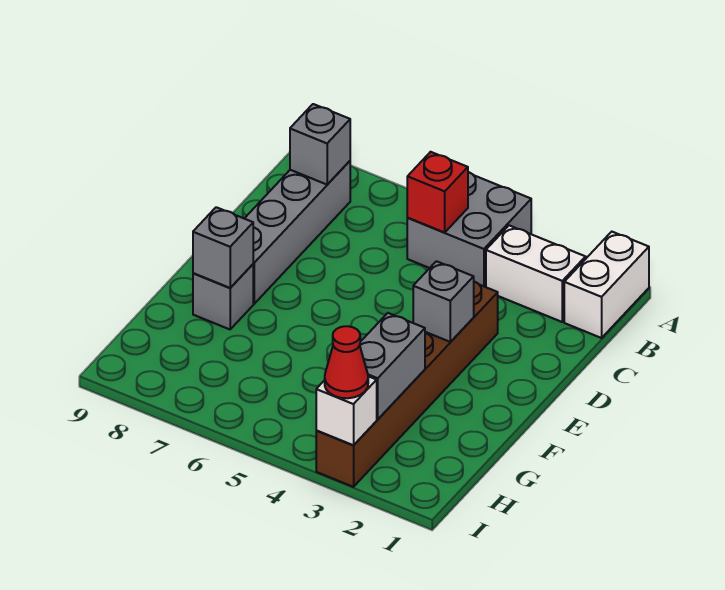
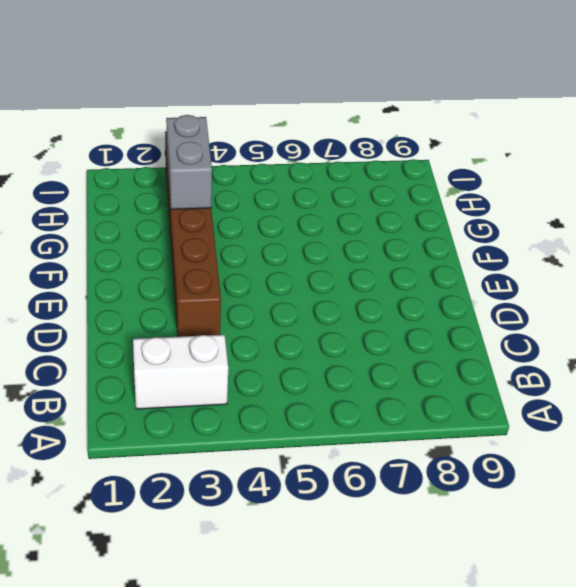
none -> white brick A1:B1 level 1
none -> grey brick A4:B5 level 1
none -> grey brick B8:E8 level 1

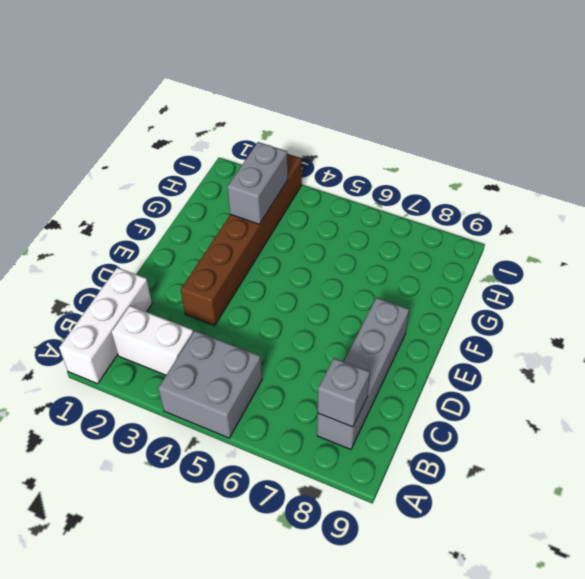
white brick A1:C1 level 1 -> white brick A1:B1 level 1
none -> grey brick F8 level 1
none -> red brick B5 level 2
none -> grey brick E3 level 2

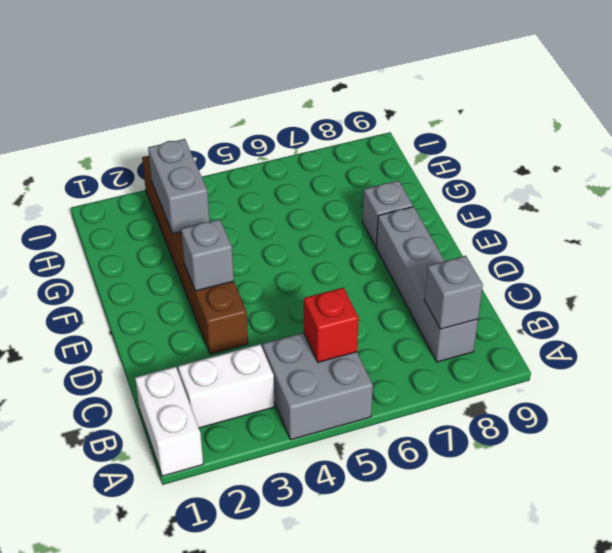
none -> grey brick F8 level 2
none -> white brick I3 level 2
none -> red cone I3 level 3

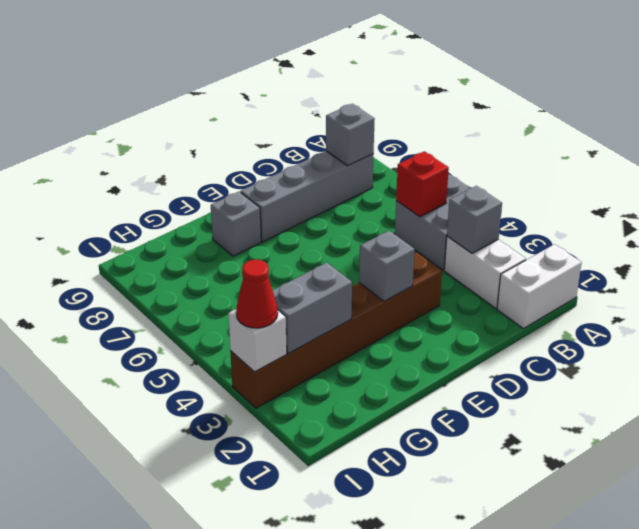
grey brick B3 level 2 -> grey brick F8 level 2

